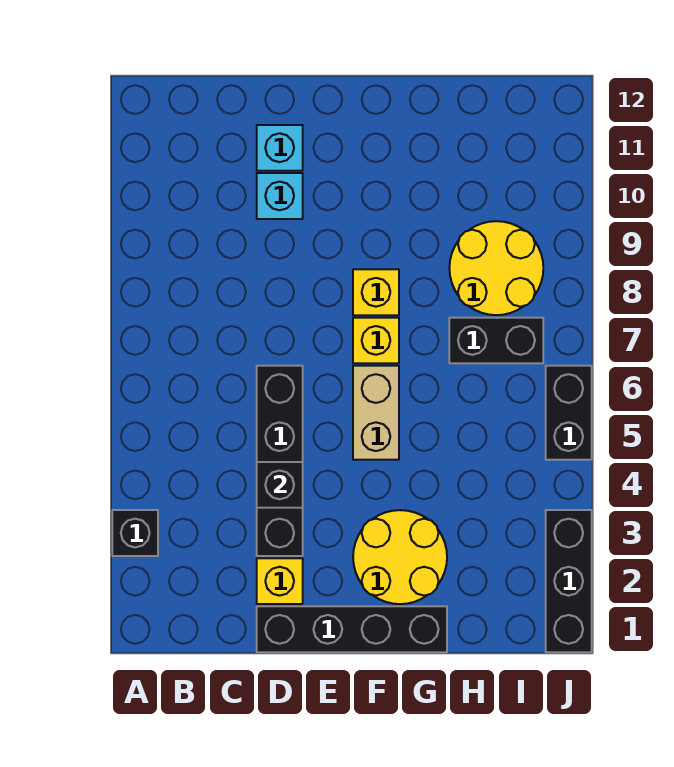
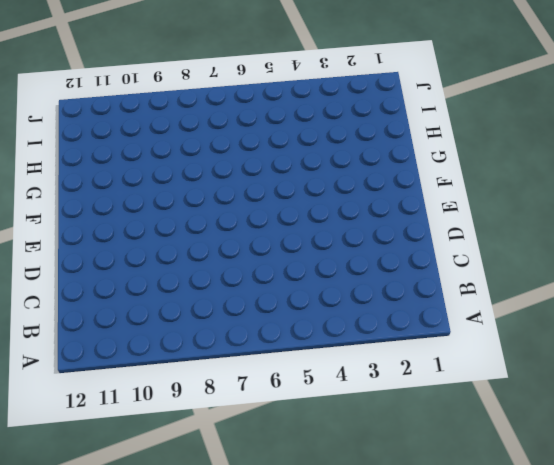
none -> black brick A3 level 1
none -> black brick D1:G1 level 1
none -> yellow brick D2 level 1

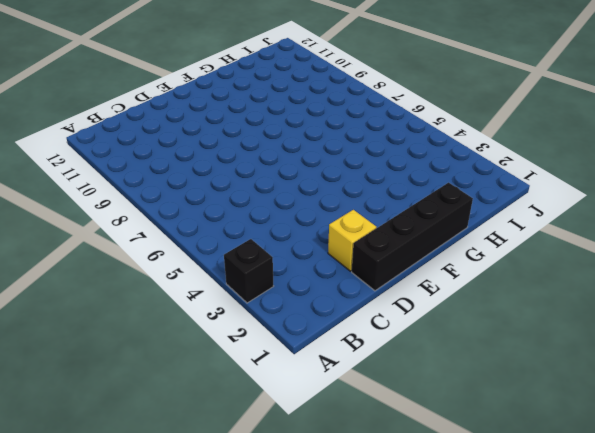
none -> black brick D3:D6 level 1
none -> cyan brick D10 level 1
none -> cyan brick D11 level 1

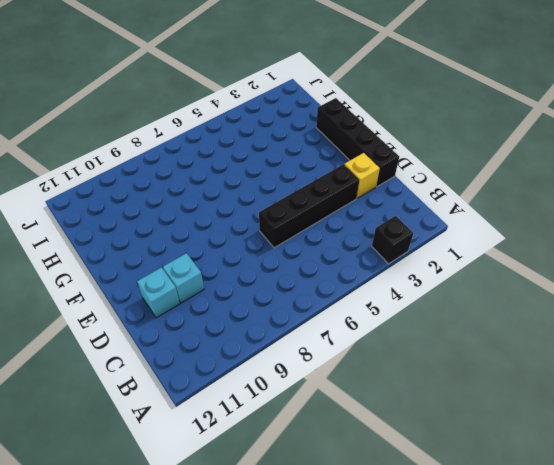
none -> yellow round brick F2:G3 level 1
none -> tan brick F5:F6 level 1
none -> yellow brick F7 level 1

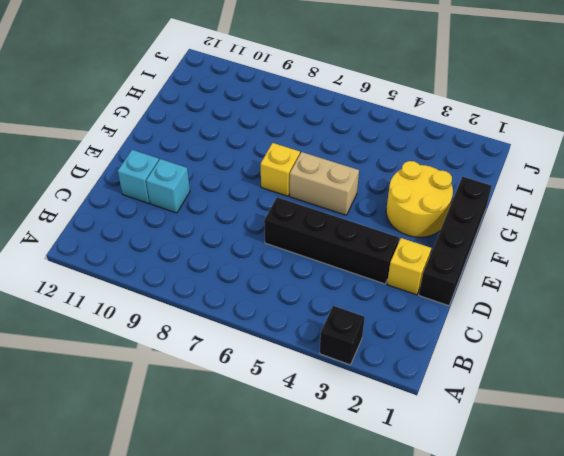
none -> yellow brick F8 level 1
none -> black brick H7:I7 level 1
none -> yellow round brick H8:I9 level 1

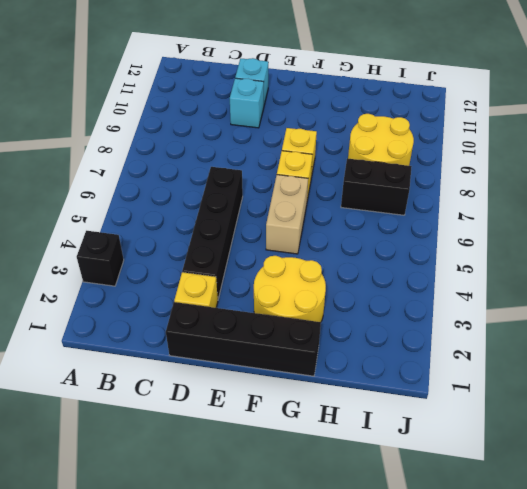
none -> black brick J1:J3 level 1
none -> black brick J5:J6 level 1
none -> black brick D4 level 2

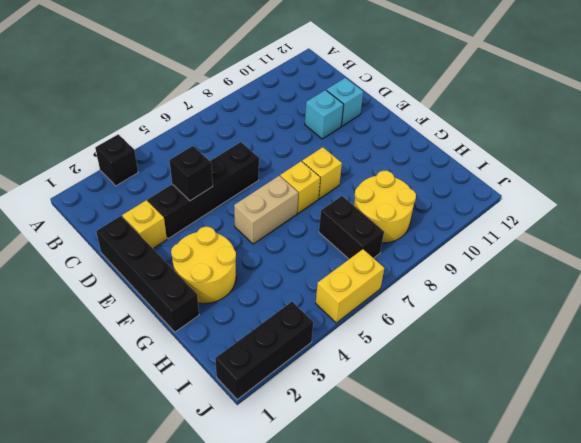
yellow brick J5:J6 level 1 -> black brick J5:J6 level 1

